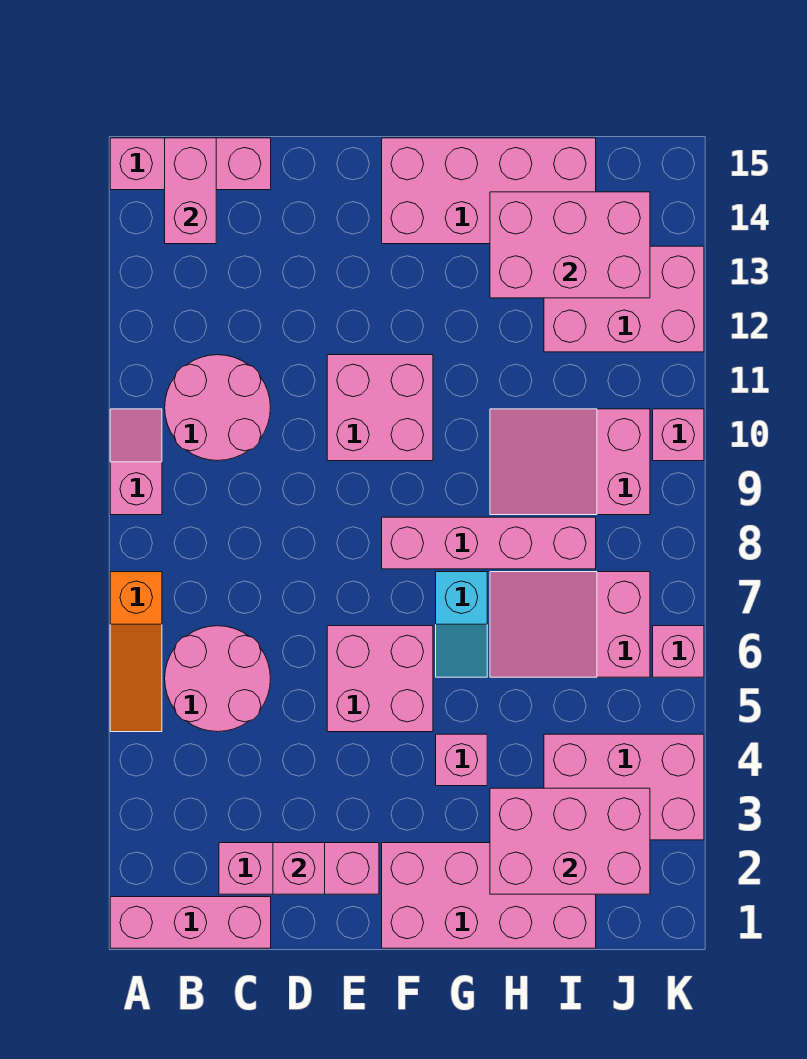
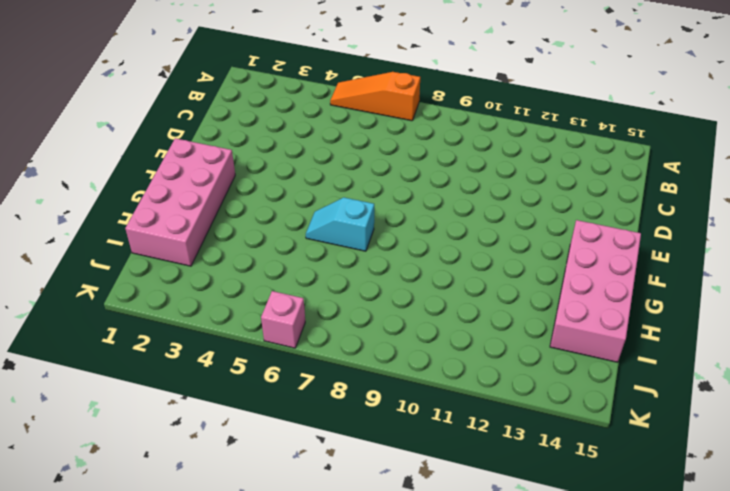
none -> pink brick A1:C1 level 1
none -> pink slope A9:A10 level 1 top 9
none -> pink brick A15:C15 level 1

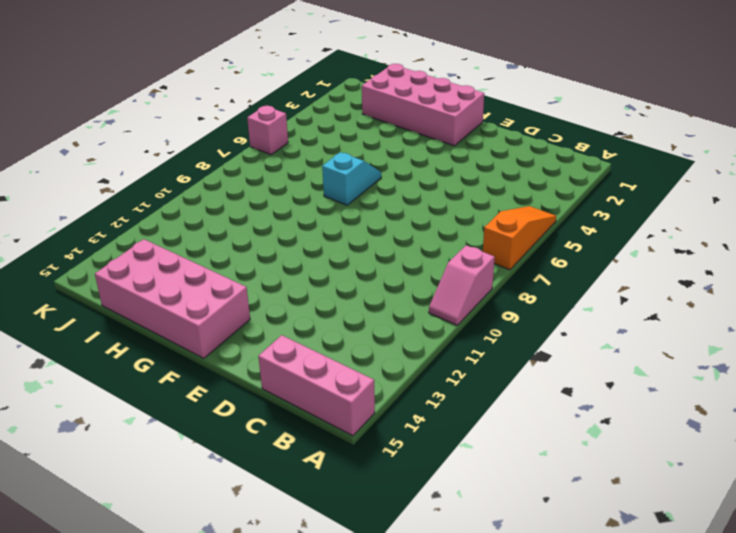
none -> pink brick A1:C1 level 1
none -> pink round brick B5:C6 level 1
none -> pink round brick B10:C11 level 1

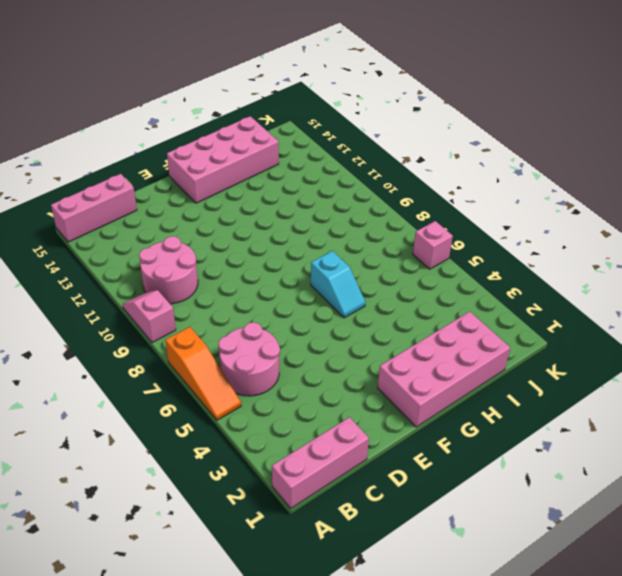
none -> pink brick C2:E2 level 1
none -> pink brick E5:F6 level 1
none -> pink brick E10:F11 level 1

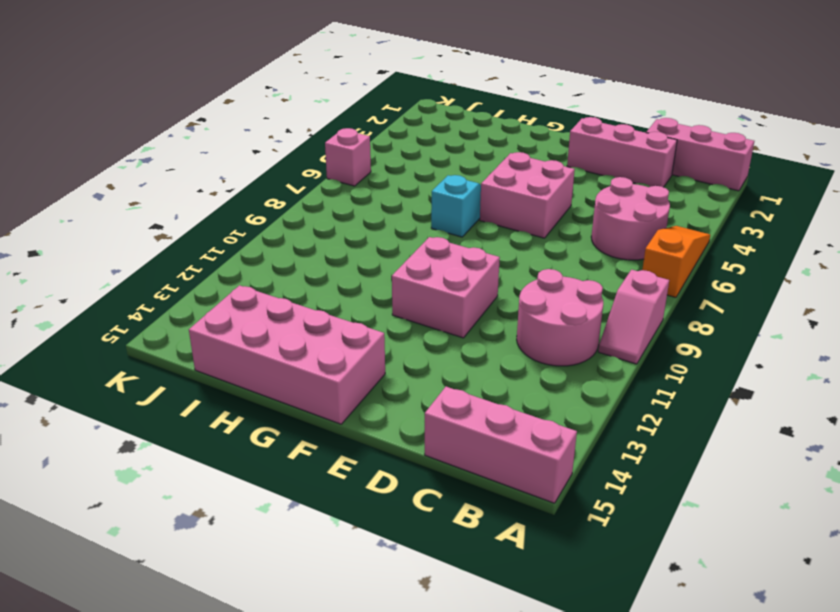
none -> pink brick F1:I2 level 1
none -> pink brick F8:I8 level 1
none -> pink brick G4 level 1

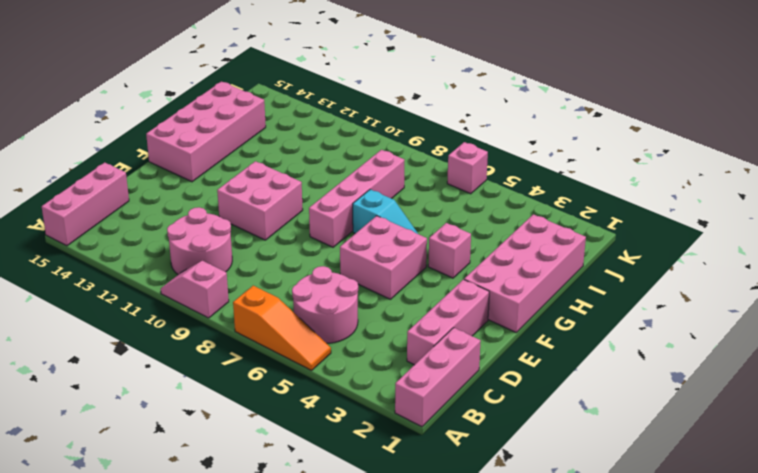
none -> pink slope H6:J7 level 1 top J
none -> pink slope H9:J10 level 1 top J
none -> pink brick I3:K4 level 1

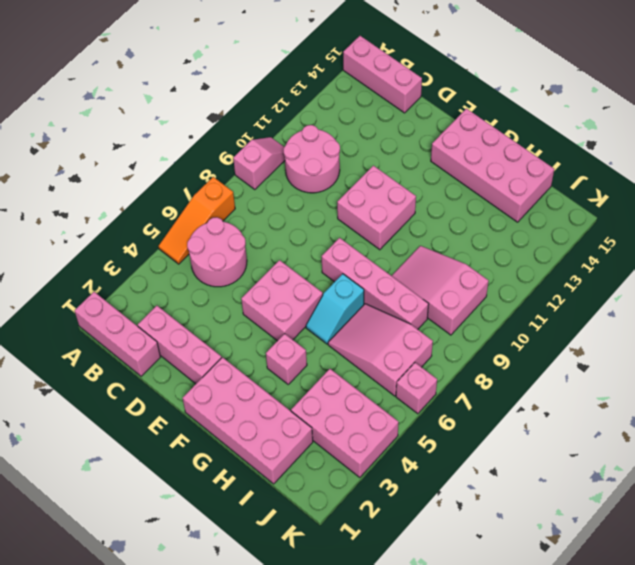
none -> pink brick I12:K13 level 1
none -> pink brick K10 level 1
none -> pink brick B14:B15 level 2

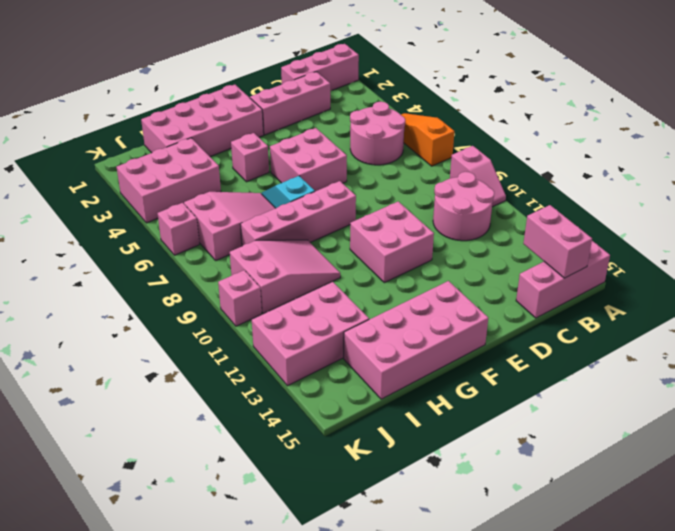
none -> pink brick D2 level 2
none -> pink brick H2:J3 level 2
none -> pink brick H13:J14 level 2

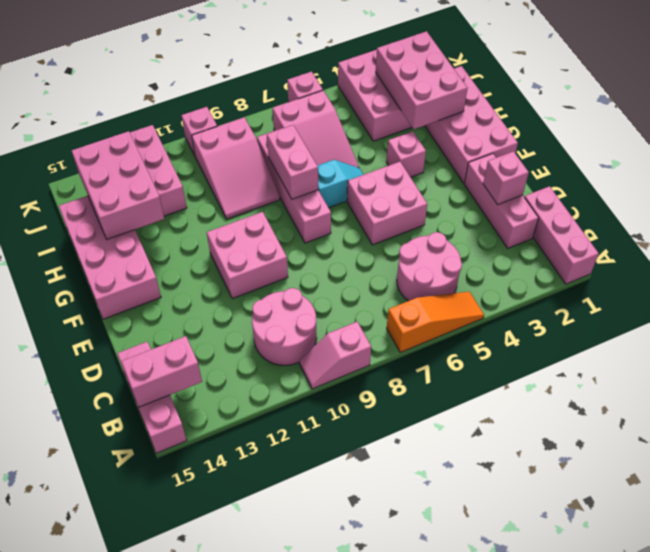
pink brick G8:H8 level 2 -> none

